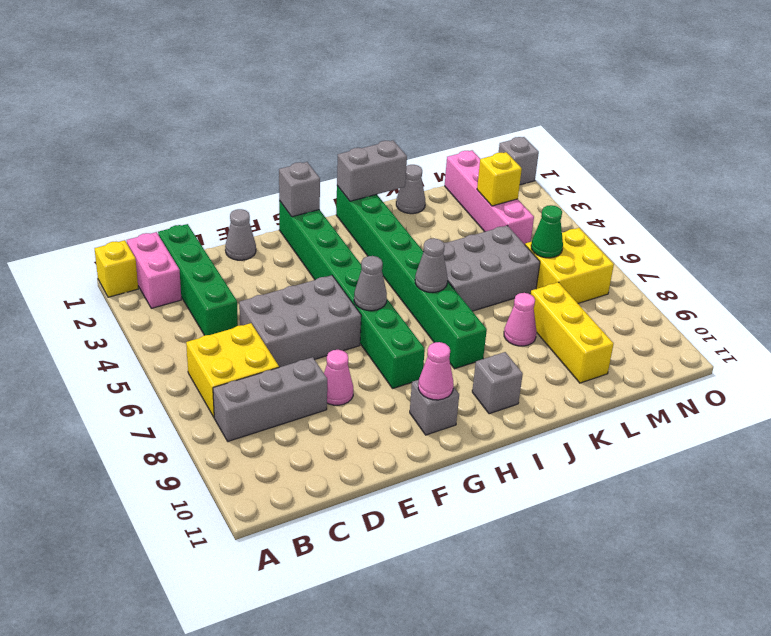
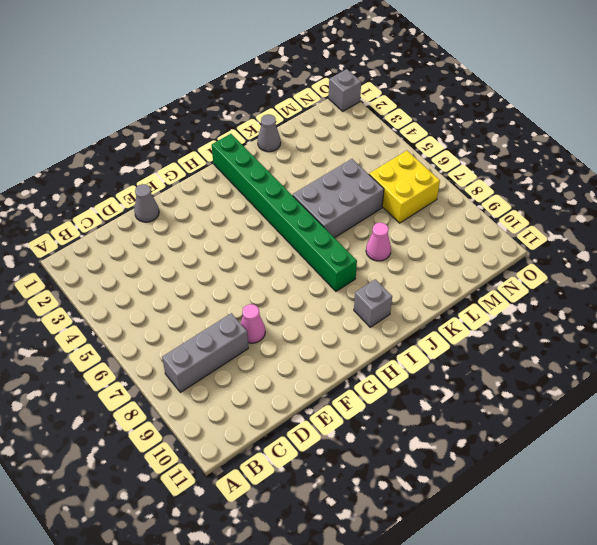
none -> yellow brick A1 level 1
none -> pink brick B1:B2 level 1
none -> yellow brick B6:C7 level 1

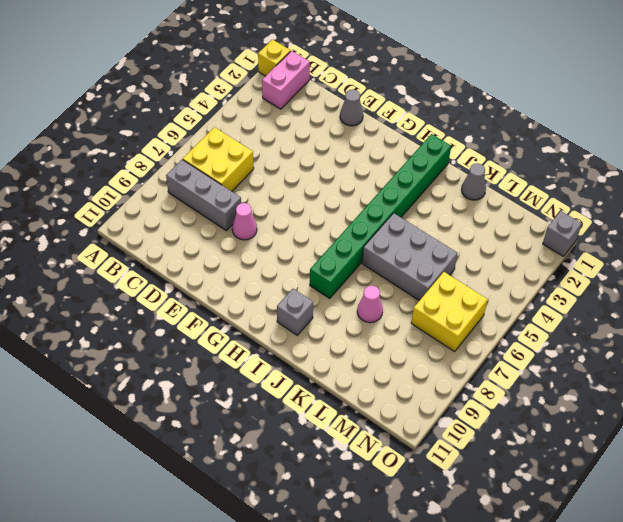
none -> green brick C1:C4 level 1
none -> grey brick D5:F6 level 1
none -> green brick G1:G8 level 1

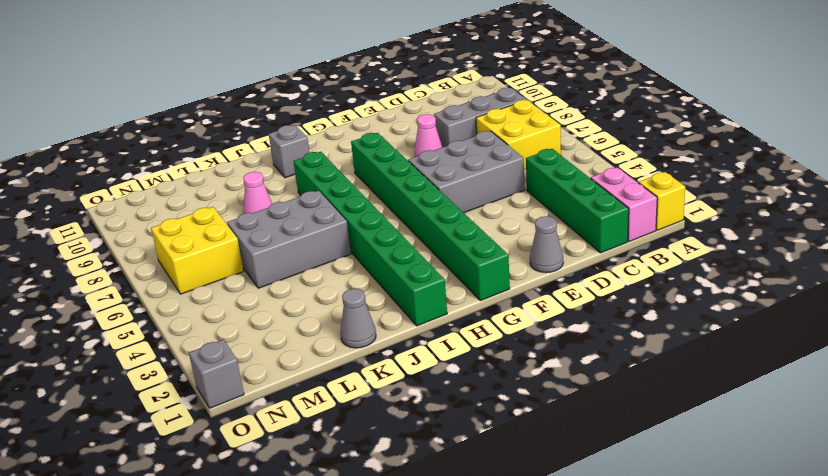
none -> grey brick G10 level 1
none -> yellow brick L8:L10 level 1
none -> pink brick M1:M4 level 1

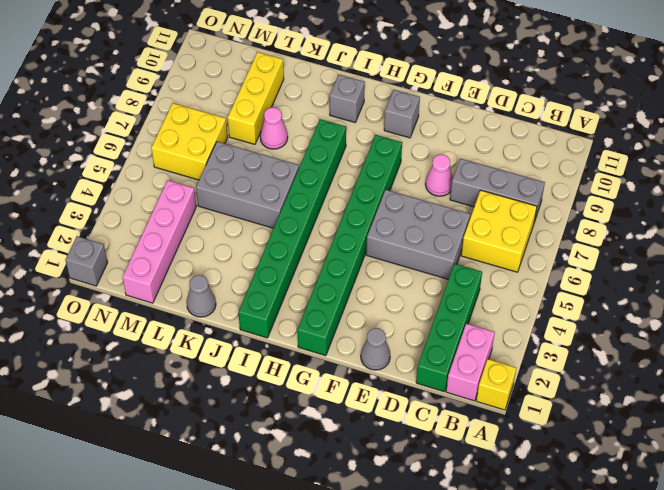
none -> grey brick G1 level 2
none -> grey cone G6 level 2
none -> pink cone G10 level 2

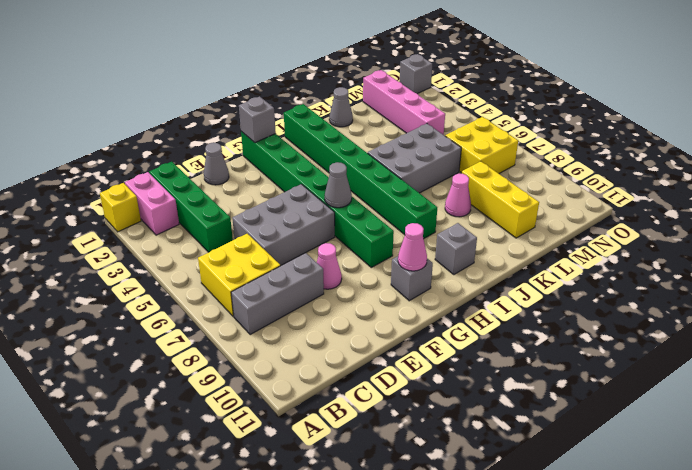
none -> grey brick I1:J1 level 2
none -> grey cone I6 level 2
none -> yellow brick M3 level 2

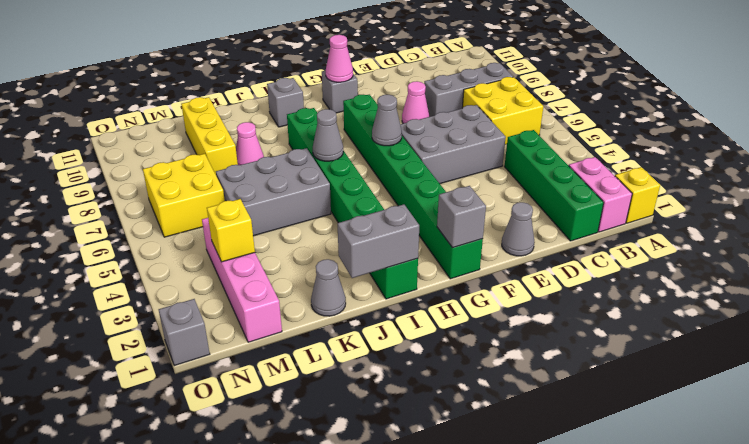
none -> green cone M6 level 2

